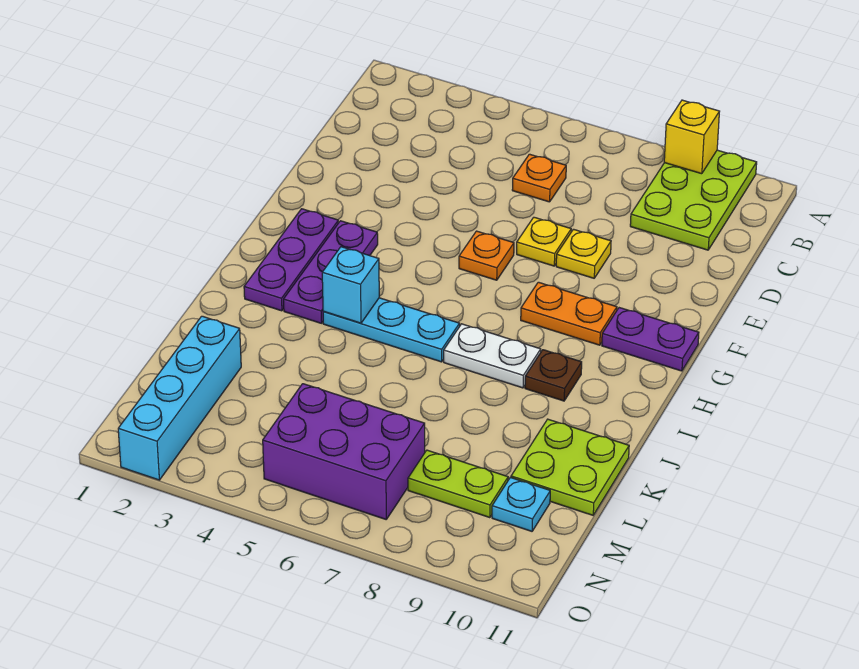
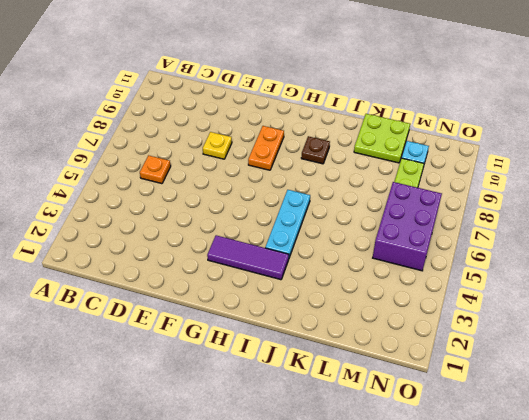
purple tile G3:I3 level 1 -> purple plate G3:I3 level 1
none -> lime plate A9:C10 level 1
none -> yellow plate E7 level 1
none -> orange plate F6 level 1

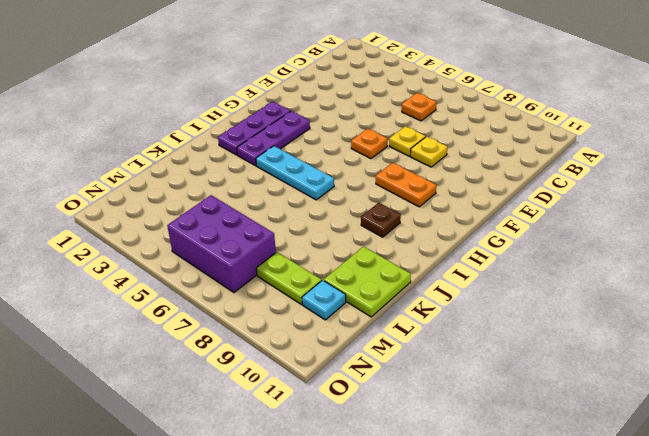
none -> lime plate A9:C10 level 1
none -> purple plate G10:G11 level 1
none -> white plate I7:I8 level 1

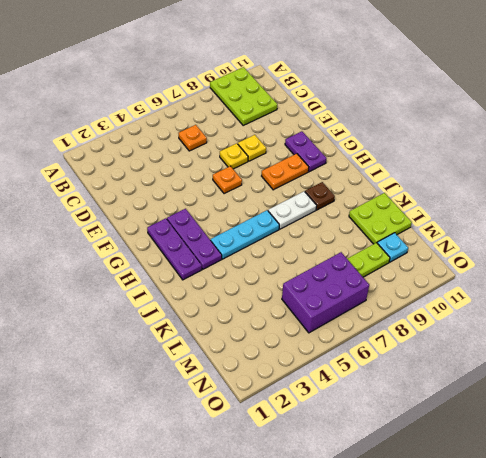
purple plate F10:G10 level 1 -> purple plate G10:G11 level 1
none -> cyan brick L2:O2 level 1
none -> yellow brick A9 level 2
none -> cyan brick I4 level 2

